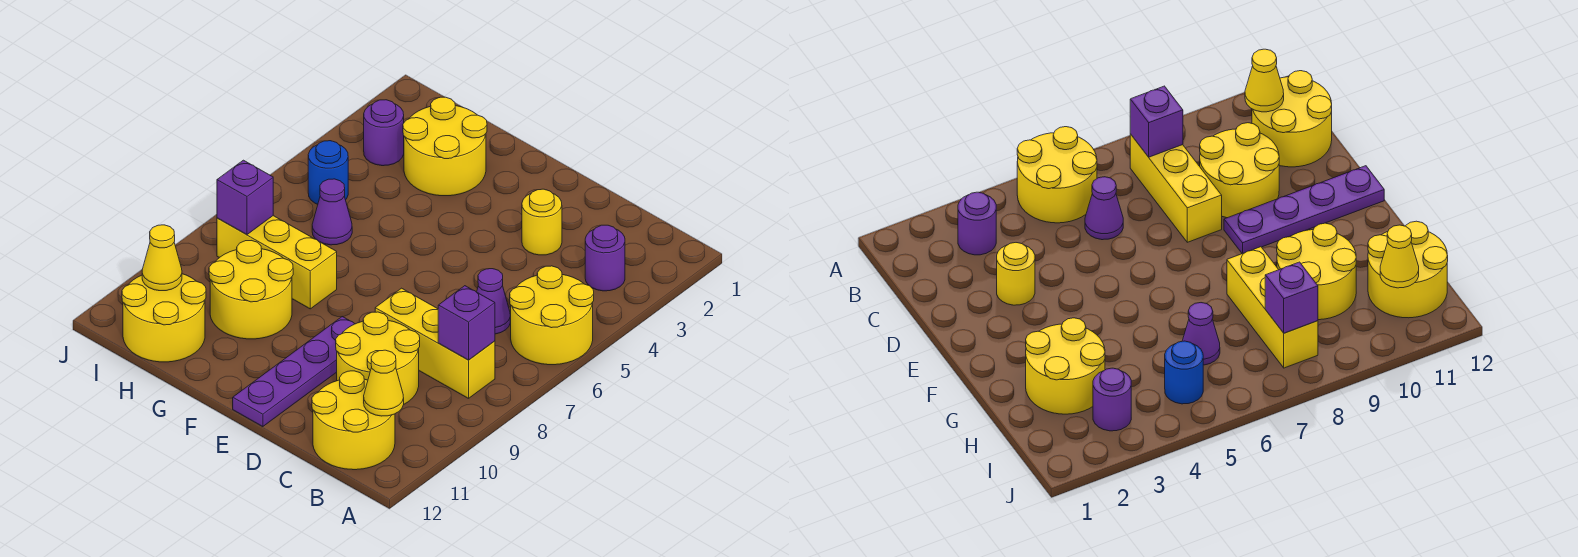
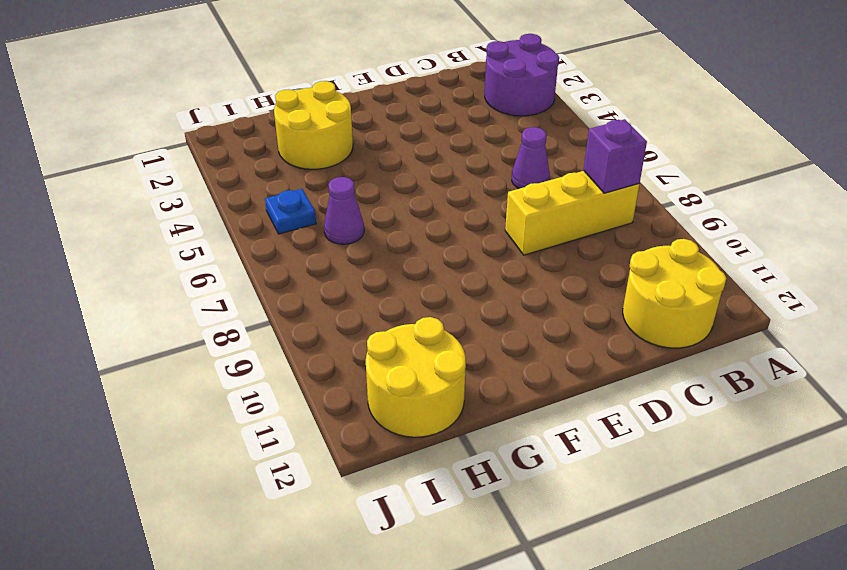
purple round brick A2:B3 level 1 -> purple round brick B3 level 1
blue plate I5 level 1 -> blue round brick I5 level 1
none -> yellow round brick A5:B6 level 1
none -> yellow round brick C9:D10 level 1
none -> yellow round brick D3 level 1

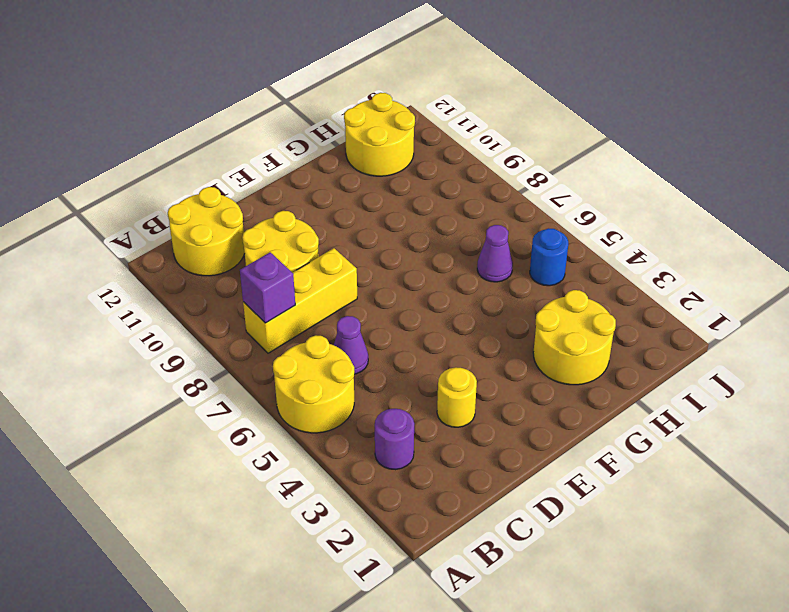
none -> purple plate E9:E12 level 1
none -> yellow brick G8:I8 level 1
none -> yellow round brick G9:H10 level 1

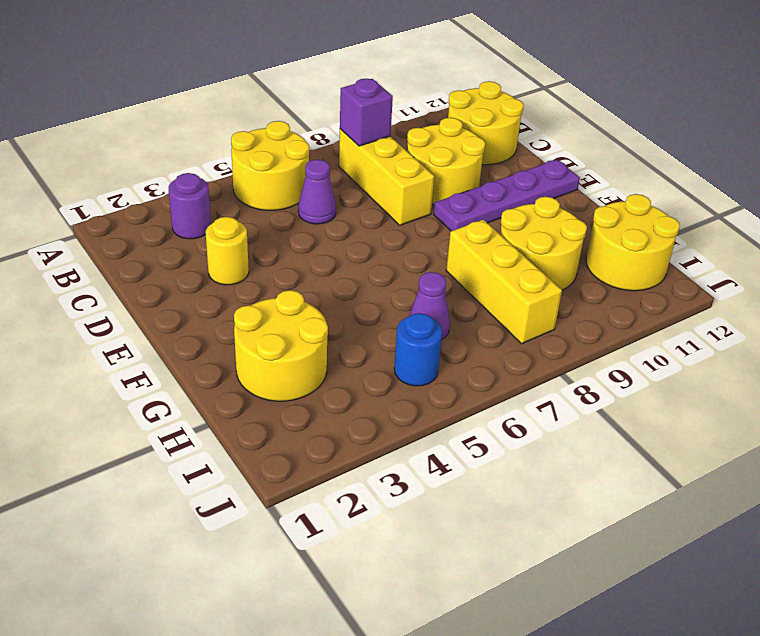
none -> purple round brick I3 level 1
none -> yellow cone B11 level 2
none -> purple brick I8 level 2

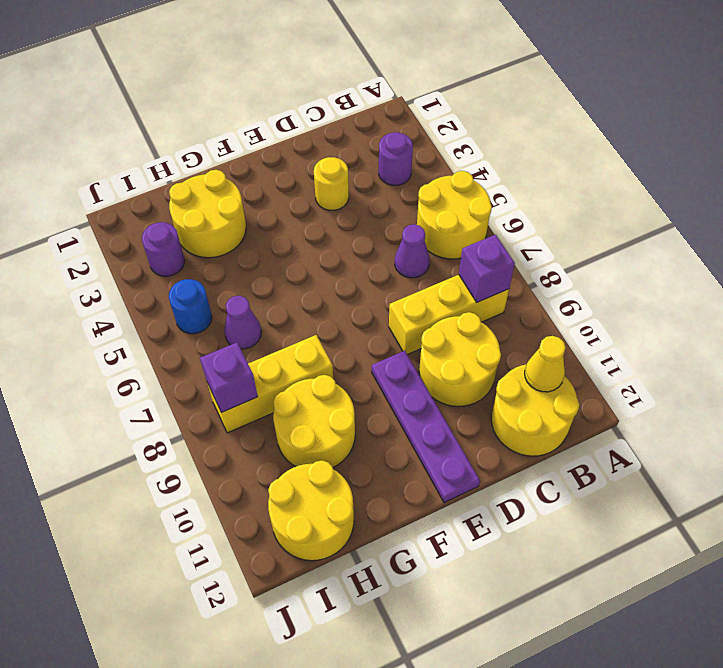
none -> yellow cone I11 level 2

